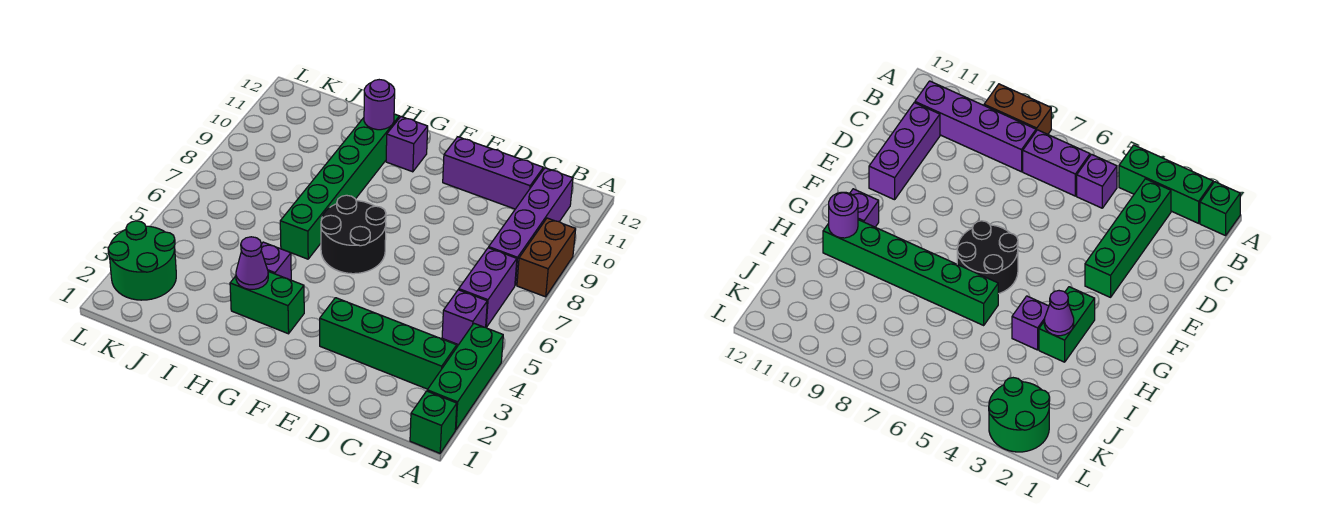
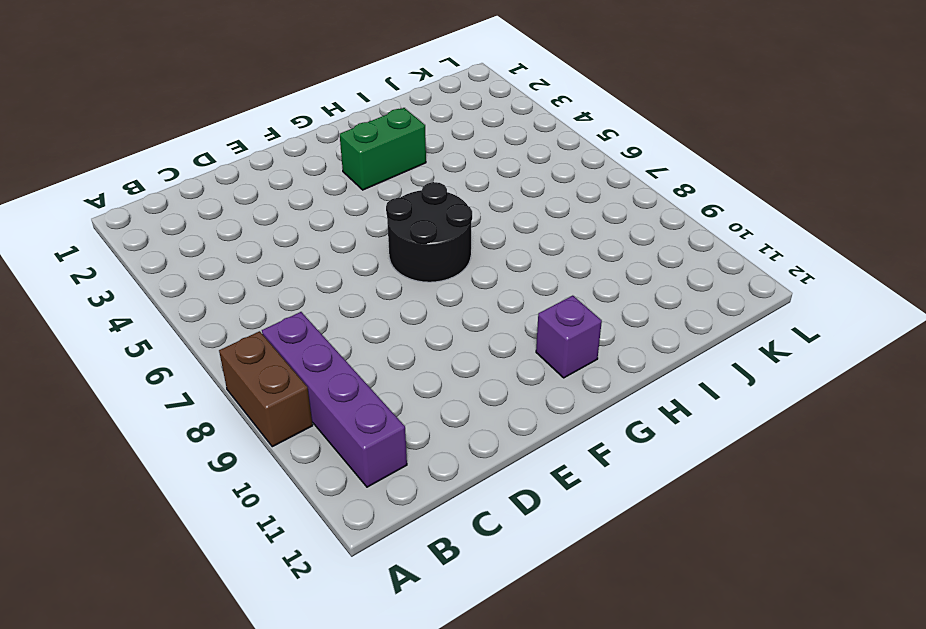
none -> green brick A1 level 1
none -> green brick A2:A4 level 1
none -> green brick B3:E3 level 1

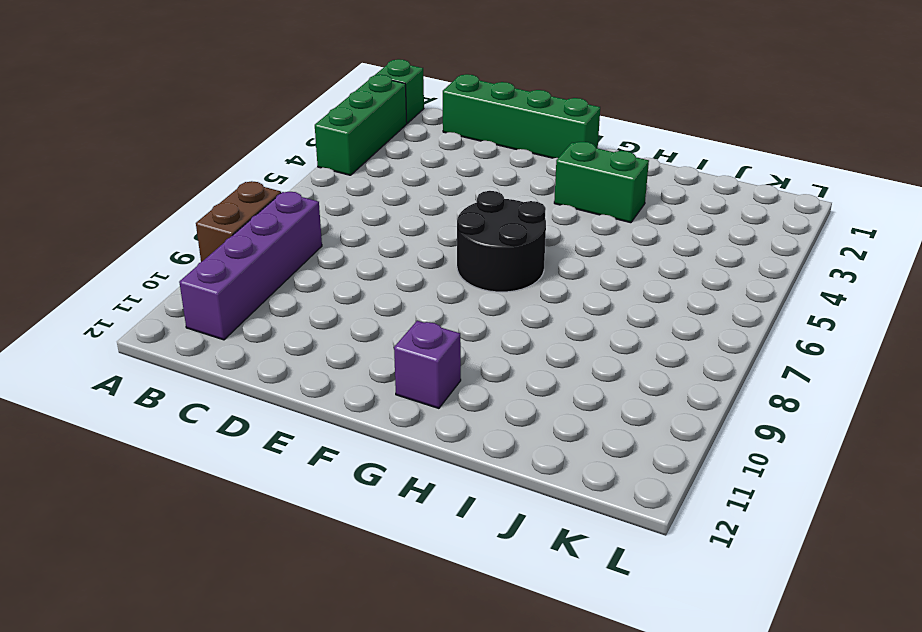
green brick C1:F1 level 1 -> green brick B3:E3 level 1
none -> purple brick B5 level 1
none -> purple brick B6:B7 level 1
none -> purple brick C11:E11 level 1

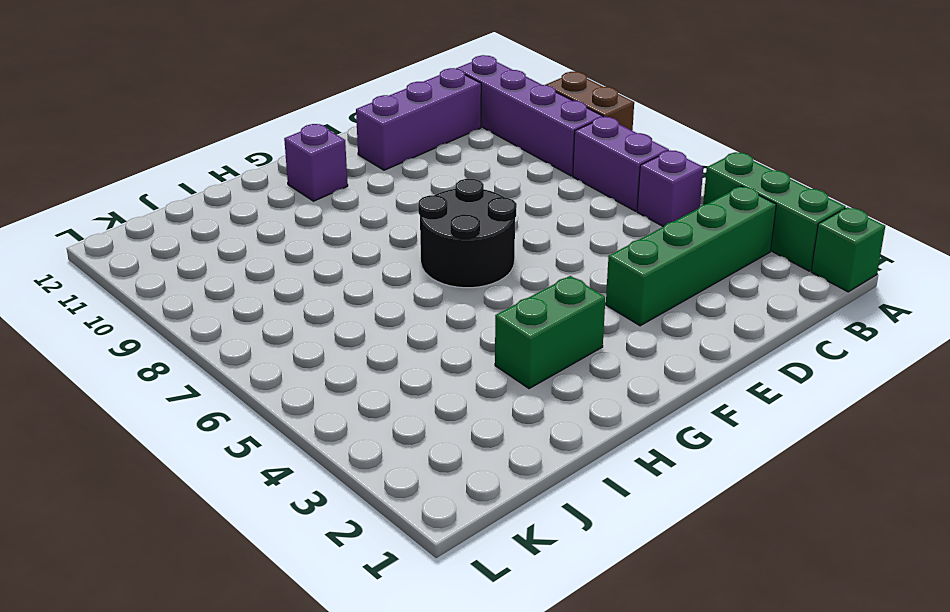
none -> purple brick H4 level 1
none -> green brick H6:H11 level 1
none -> green round brick K2:L3 level 1

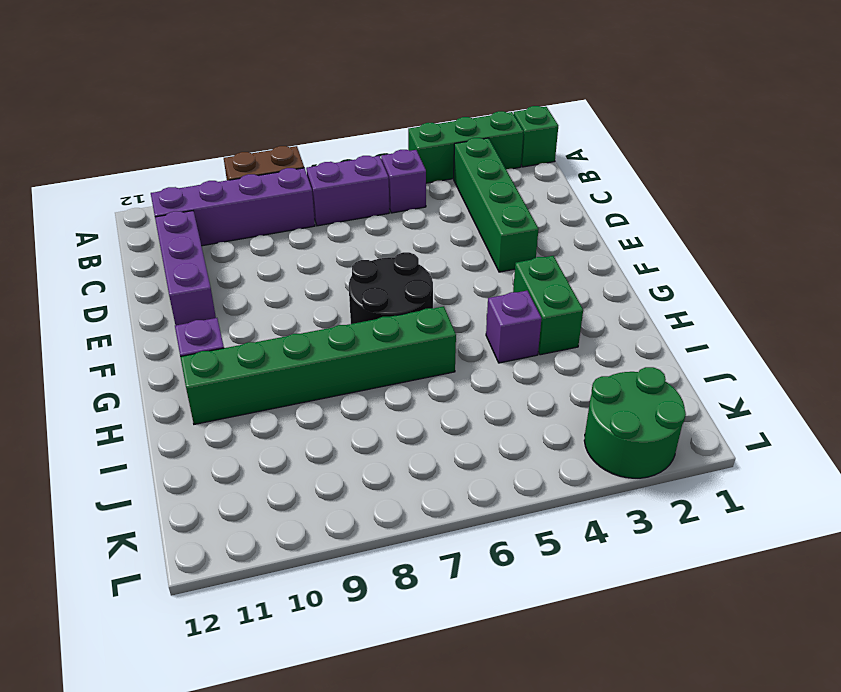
none -> purple cone H3 level 2
none -> purple round brick H11 level 2

